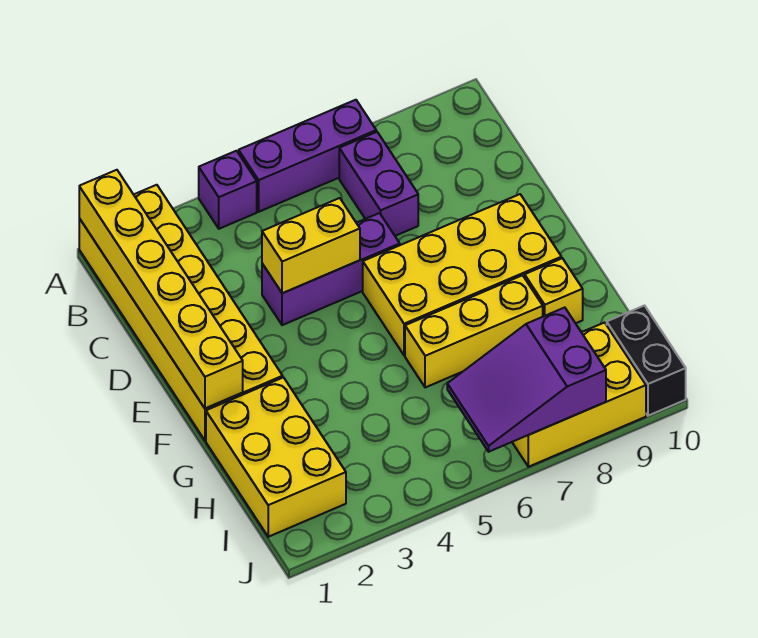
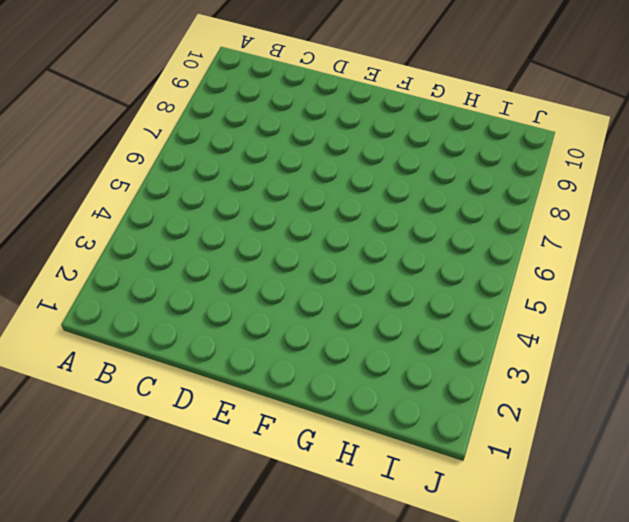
none -> yellow brick A1:F2 level 1
none -> purple brick A4 level 1
none -> purple brick A5:A7 level 1

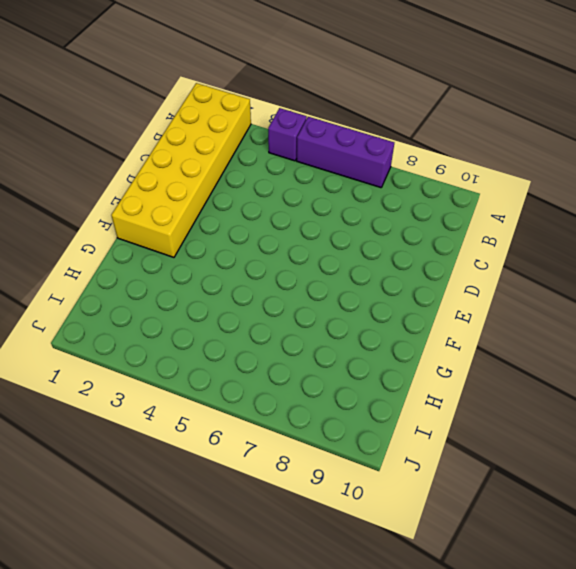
none -> purple brick B7:C7 level 1
none -> purple brick D4:D6 level 1
none -> yellow brick E6:F9 level 1

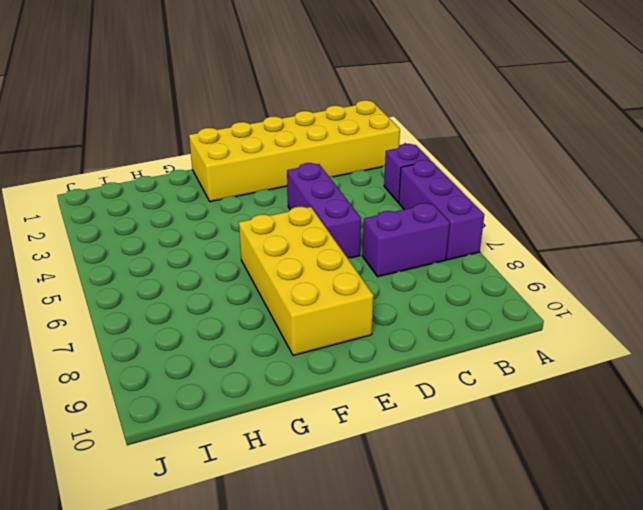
none -> yellow brick G1:I2 level 1
none -> yellow brick G6:G8 level 1
none -> yellow brick G9 level 1

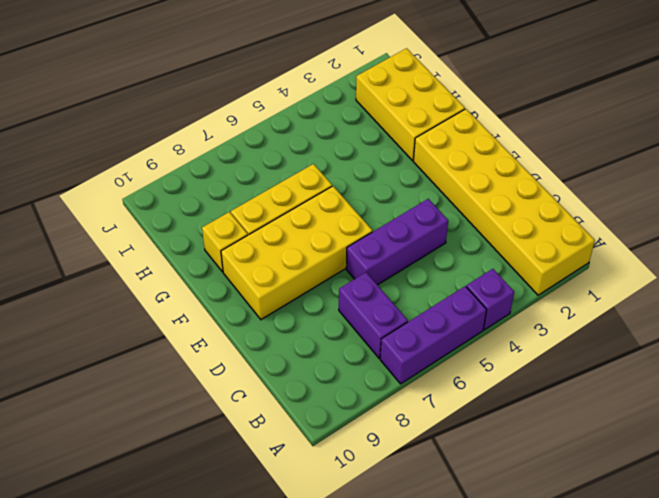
none -> yellow brick I7:J9 level 1
none -> black brick I10:J10 level 1
none -> yellow brick A1:F1 level 2

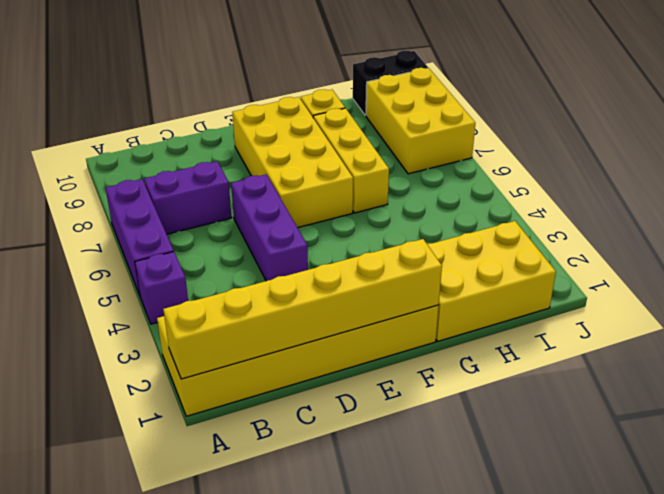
none -> yellow brick D4:D5 level 2
none -> purple slope I6:J8 level 2 top 8

